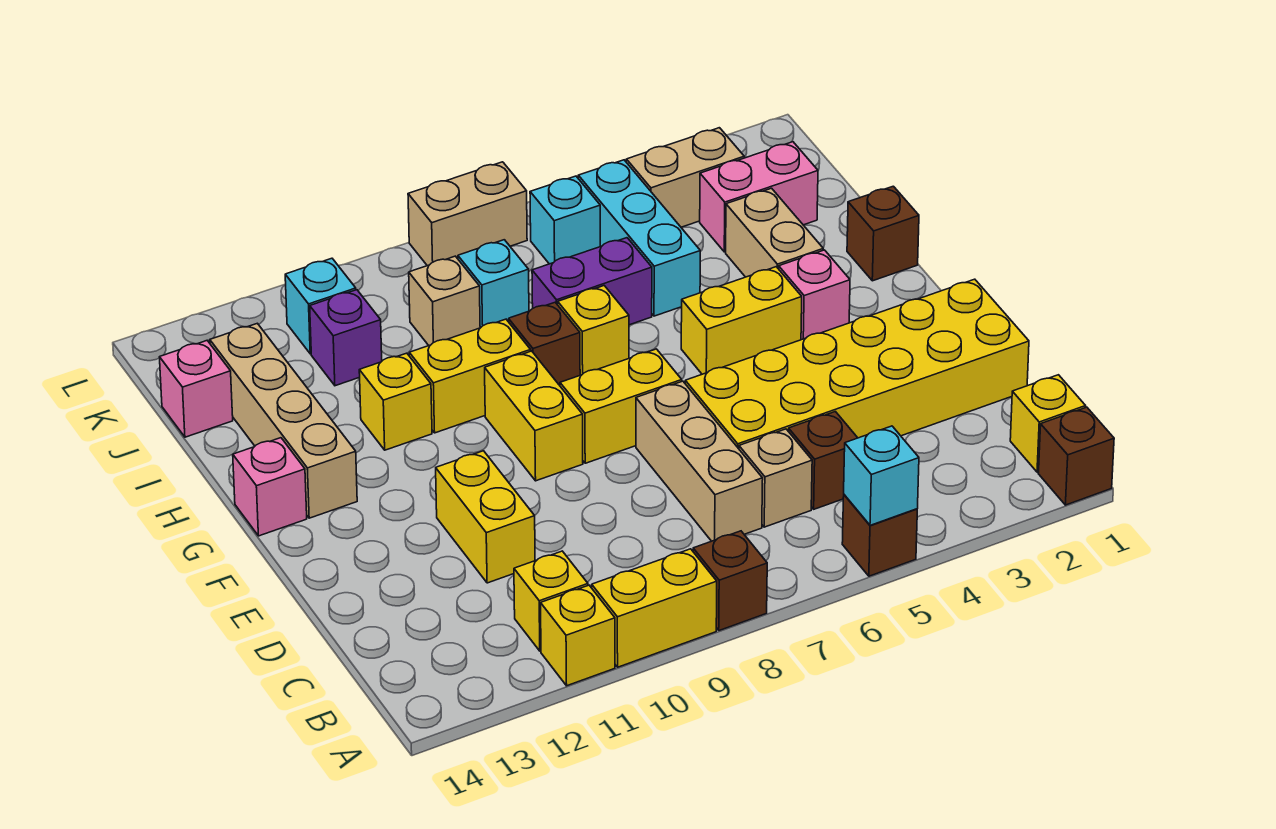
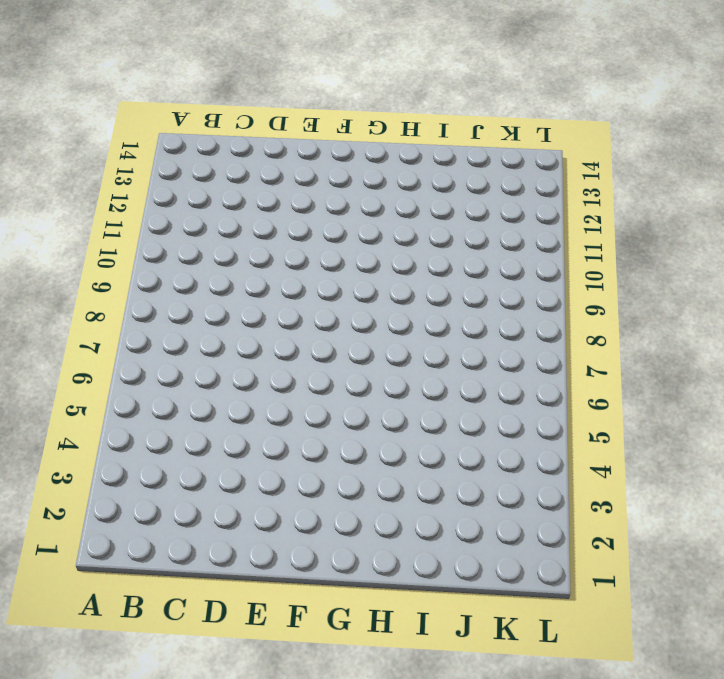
none -> brown brick A1 level 1
none -> brown brick A5 level 1
none -> brown brick A8 level 1
none -> yellow brick A9:A10 level 1

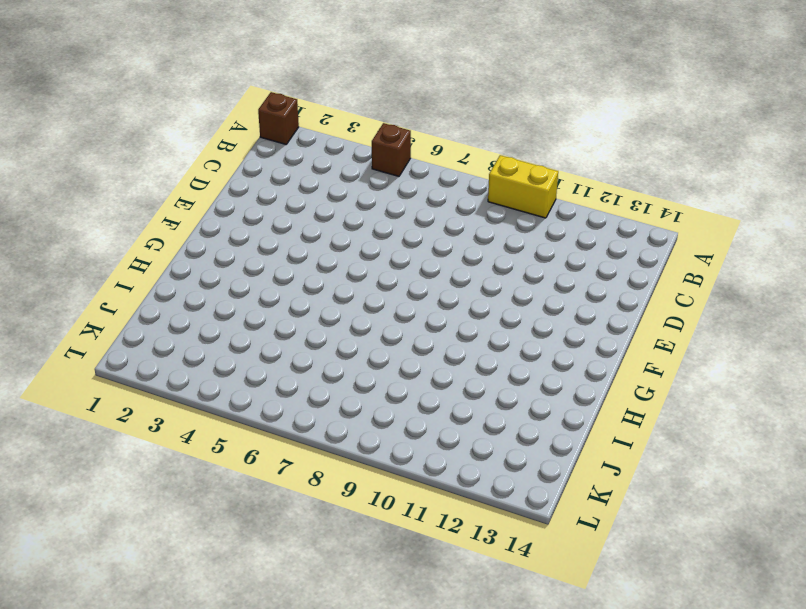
none -> brown brick A8 level 1
none -> yellow brick A11 level 1
none -> yellow brick B1 level 1
none -> yellow brick B11 level 1

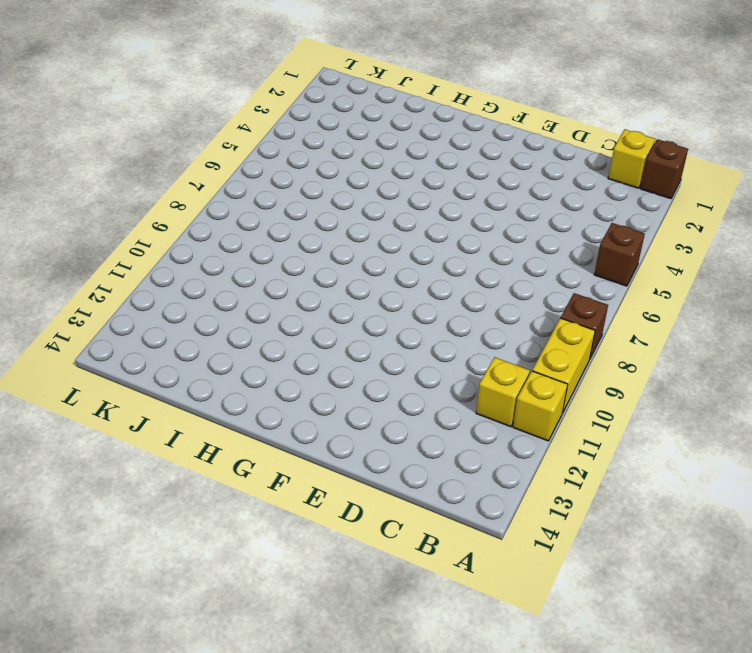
none -> brown brick C5 level 1
none -> tan brick C6 level 1
none -> tan brick C7:E7 level 1
none -> yellow brick D1:E6 level 1

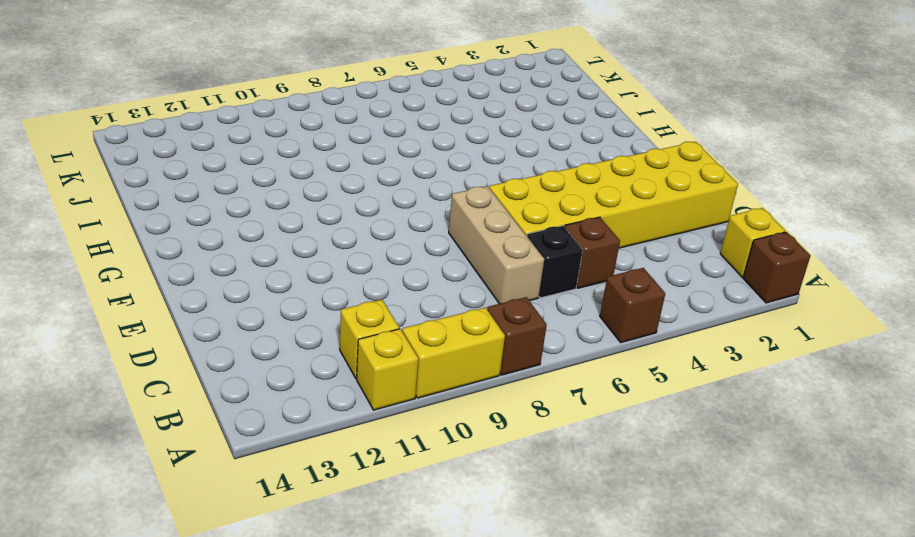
black brick C6 level 1 -> tan brick C6 level 1
none -> yellow brick D11:E11 level 1
none -> yellow brick F7:F8 level 1
none -> yellow brick F9:G9 level 1
none -> pink brick G3 level 1

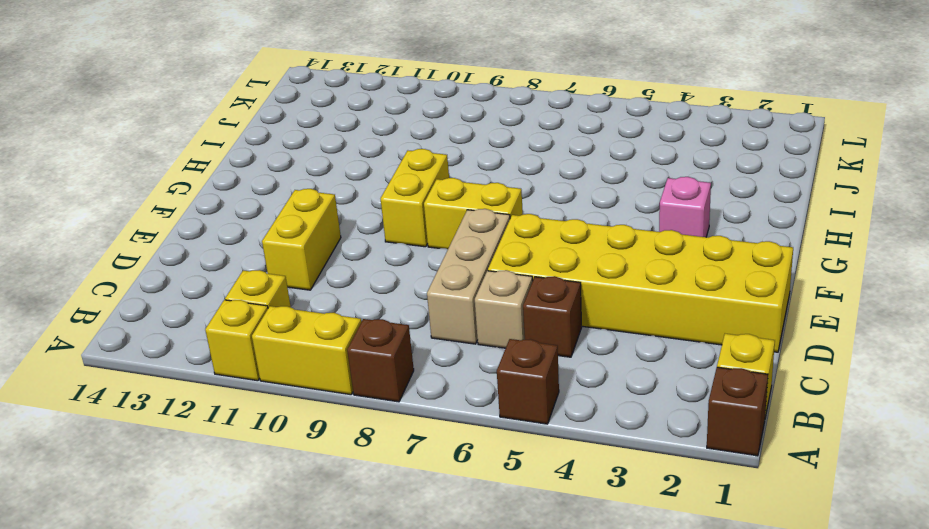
none -> yellow brick G4:G5 level 1
none -> tan brick G13:J13 level 1
none -> pink brick G14 level 1
none -> brown brick H1 level 1

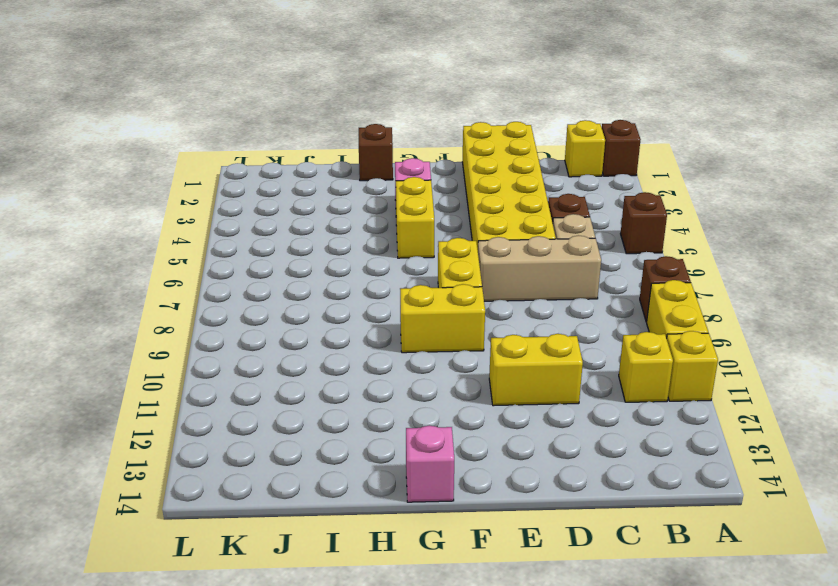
none -> tan brick G13:J13 level 1
none -> tan brick H3:I3 level 1
none -> yellow brick H7 level 1
none -> brown brick H8 level 1

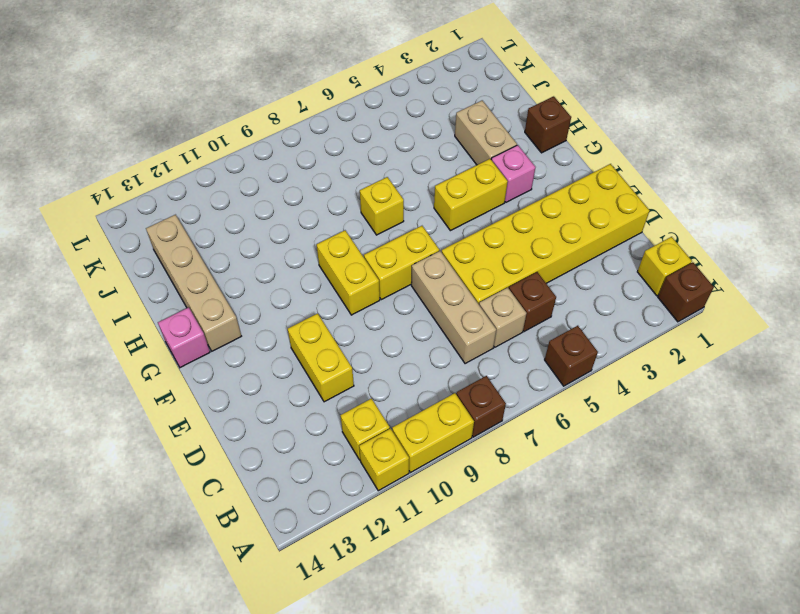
none -> brown brick H8 level 1
none -> yellow brick H9:H10 level 1
none -> yellow brick H11 level 1
none -> cyan brick I5:K5 level 1

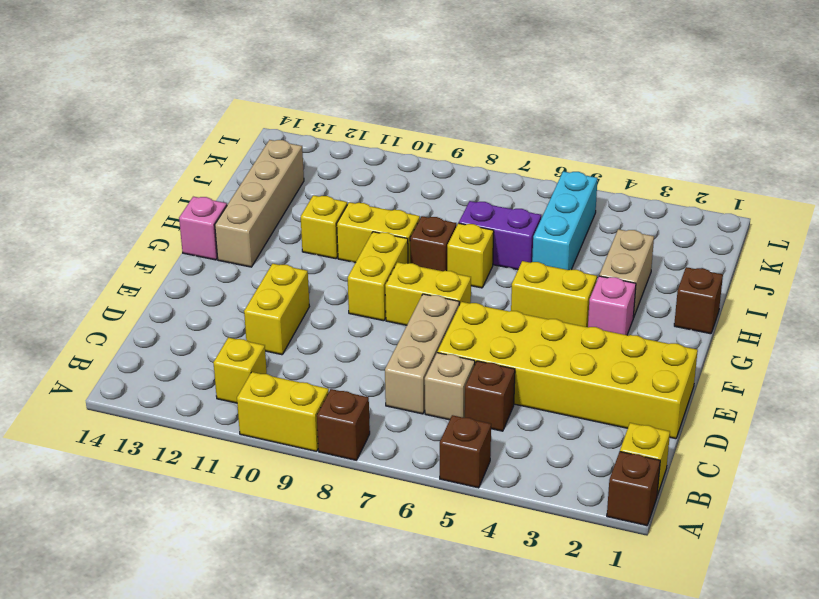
none -> yellow brick A11 level 1
none -> pink brick J2:J3 level 1
none -> cyan brick J8 level 1
none -> tan brick J9 level 1

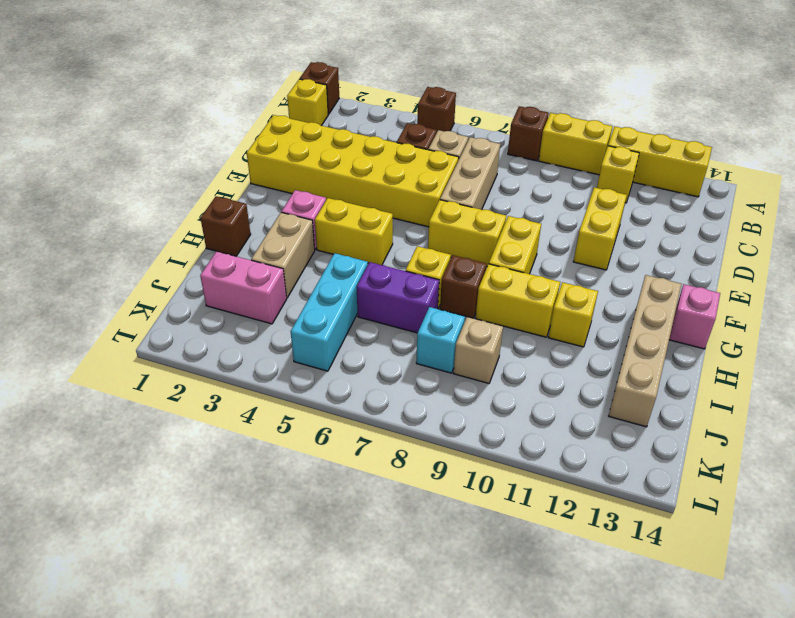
yellow brick A11:A13 level 1 -> yellow brick A11 level 1
none -> purple brick J11 level 1
none -> pink brick J14 level 1
none -> tan brick K3:K4 level 1
none -> cyan brick K6 level 1

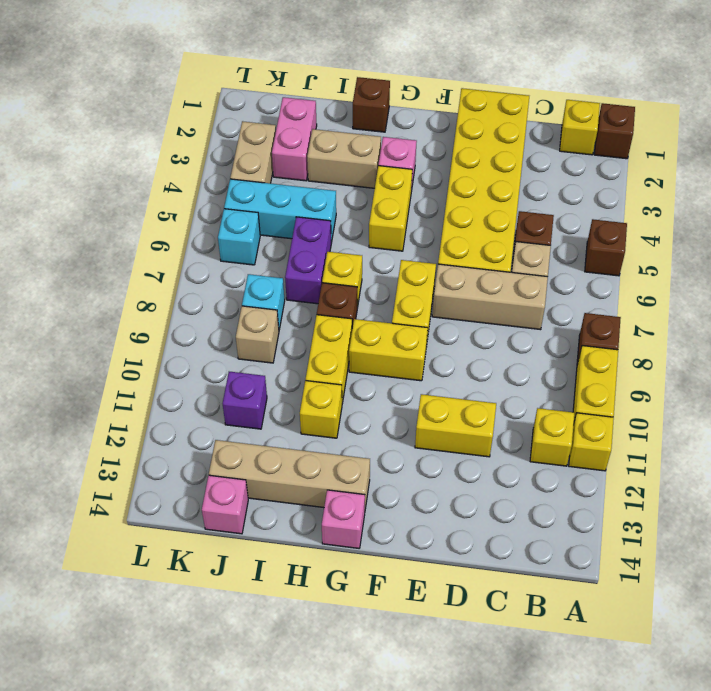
none -> cyan brick K11 level 1
none -> tan brick L7:L8 level 1
none -> cyan brick A5 level 2

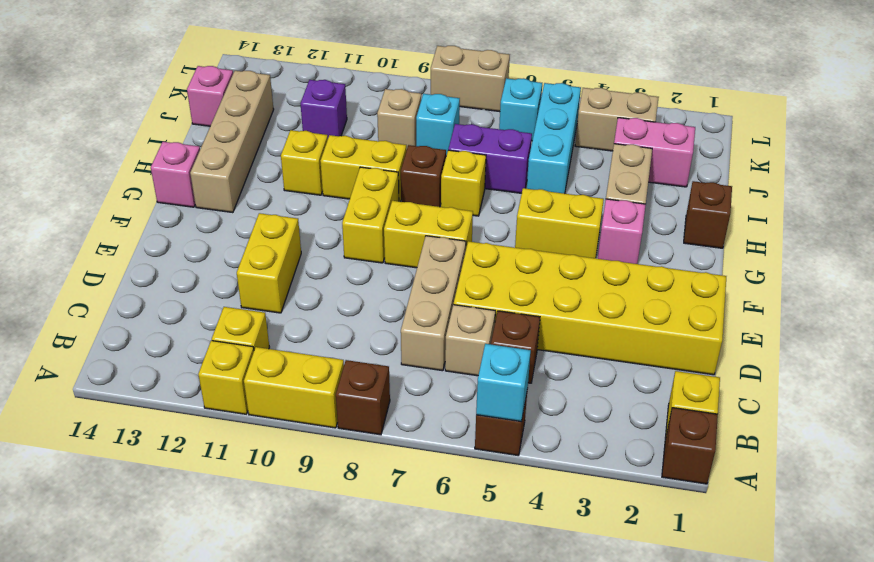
none -> cyan brick K11 level 1

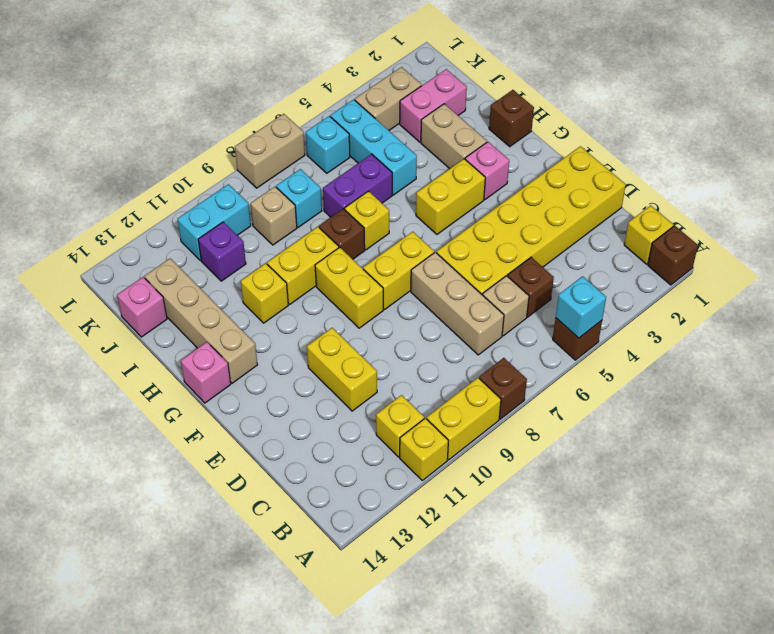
cyan brick K10:K11 level 1 -> cyan brick K11 level 1

